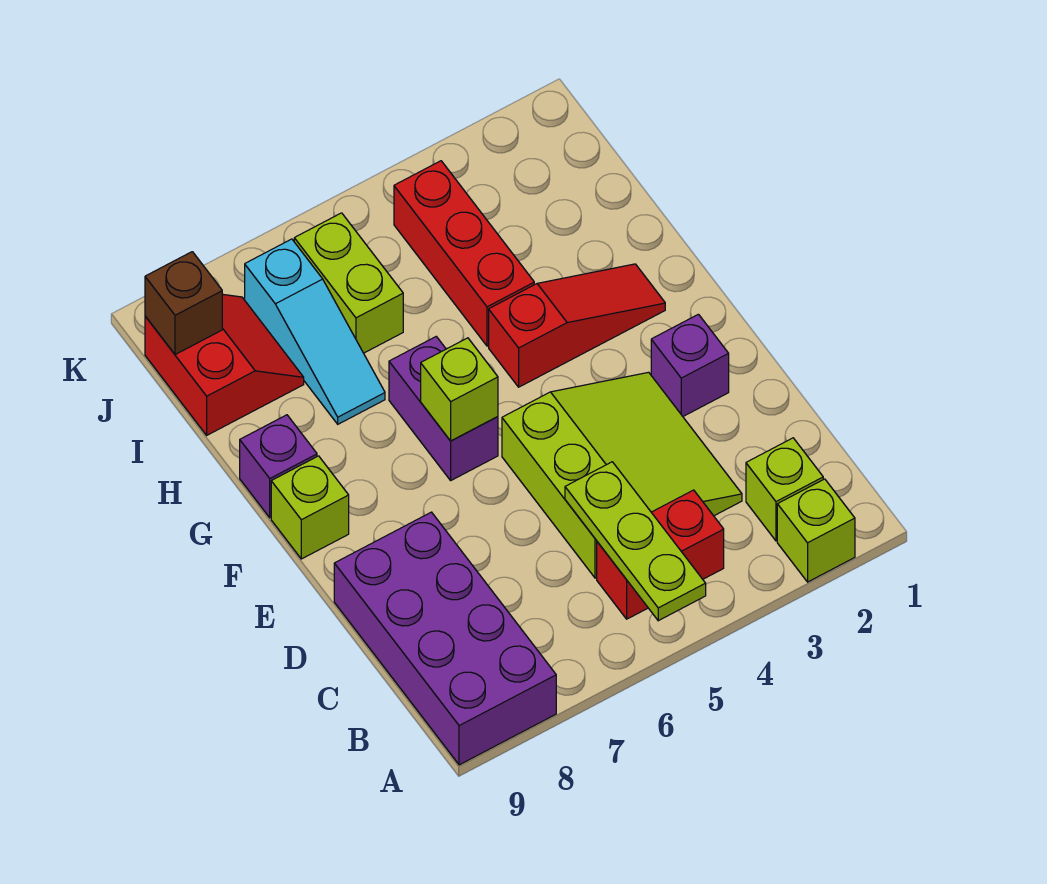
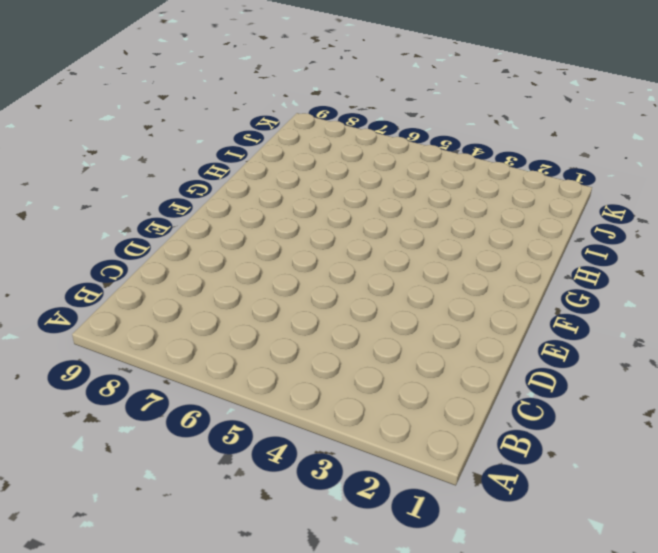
none -> lime brick A2 level 1
none -> purple brick A8:D9 level 1
none -> lime brick B2 level 1

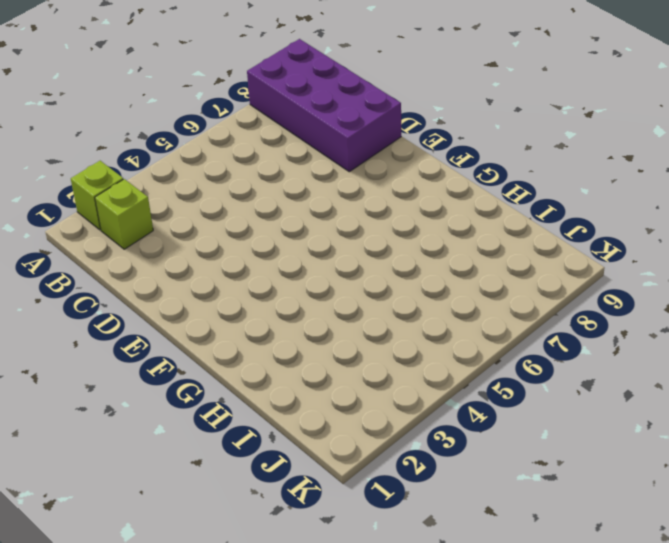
none -> red brick B4:B5 level 1
none -> lime slope C3:E5 level 1 top 5
none -> purple brick E2 level 1

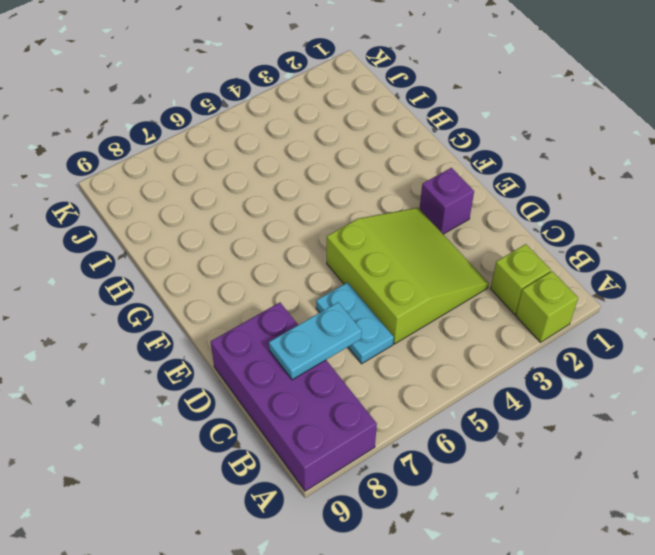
cyan plate C6:D6 level 1 -> none
cyan plate C7:C8 level 2 -> none
none -> red brick B4:B5 level 1
none -> purple brick F6:G6 level 1
none -> lime brick F9 level 1

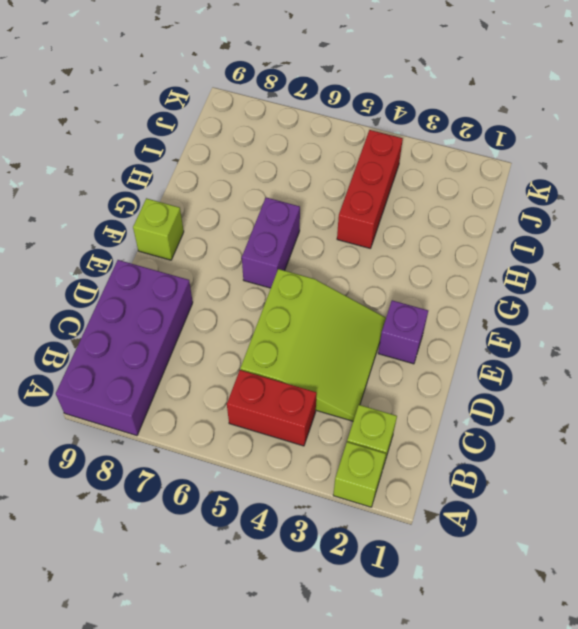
none -> red slope G2:G4 level 1 top 4
none -> purple brick G9 level 1
none -> cyan slope H7:J7 level 1 top J

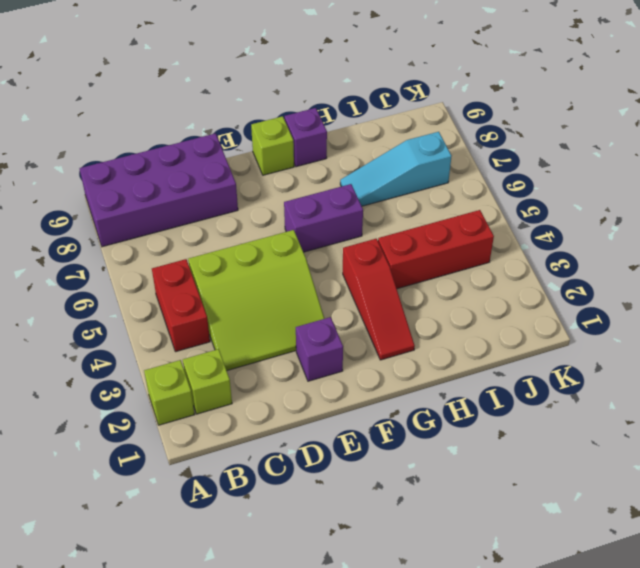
none -> lime brick I6:J6 level 1
none -> red slope I8:J9 level 1 top 9
none -> lime plate A5:C5 level 2

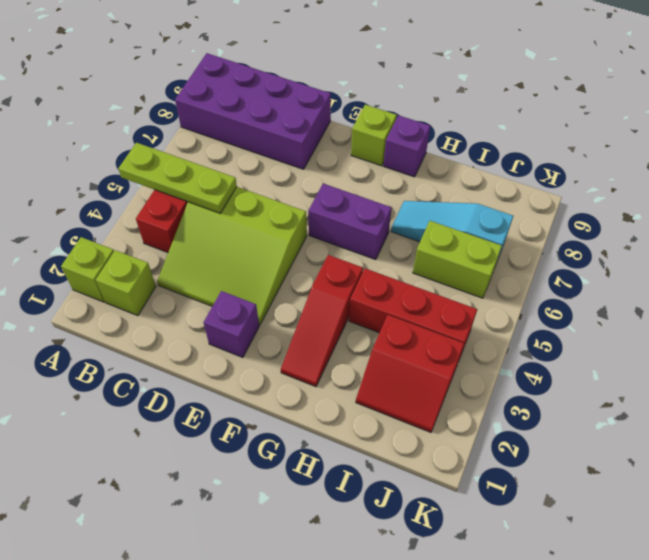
red slope I2:J3 level 1 top 3 -> red slope I8:J9 level 1 top 9
none -> lime brick F6 level 2
none -> brown brick J9 level 2

